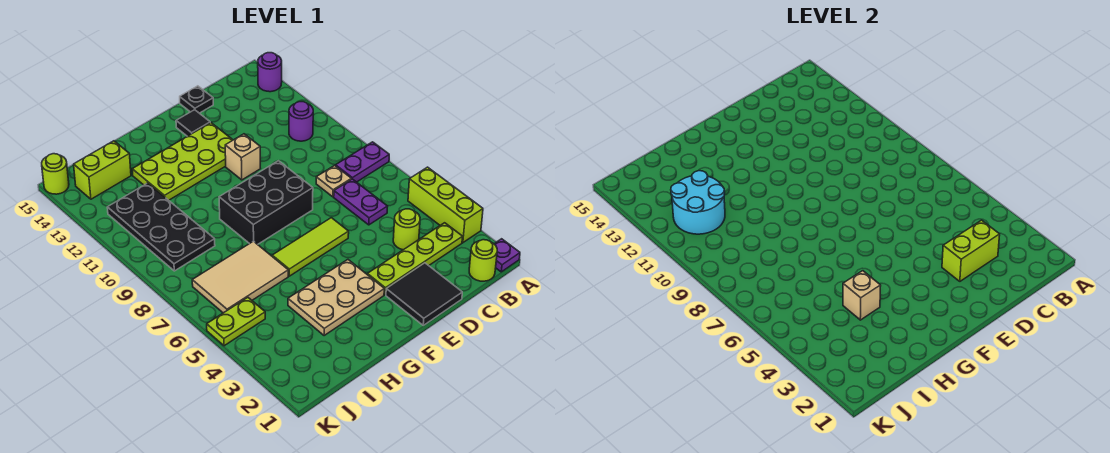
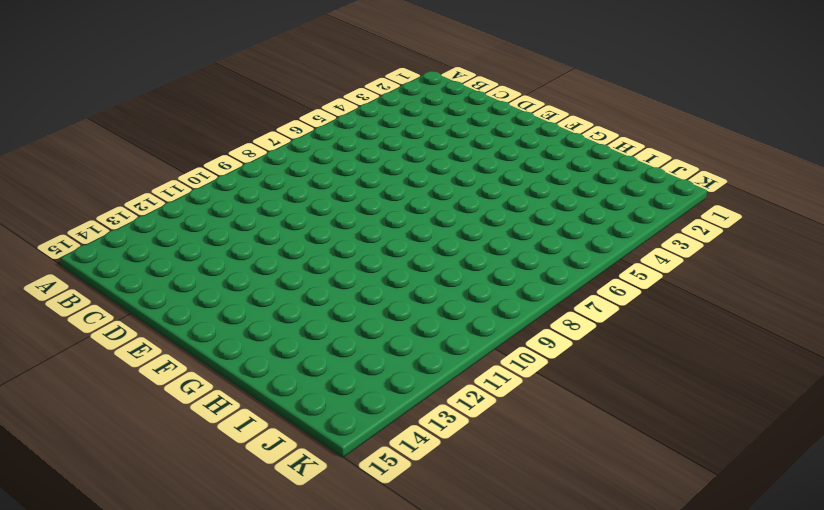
none -> purple plate A1 level 1
none -> lime brick A3:A5 level 1
none -> purple plate A8:B8 level 1

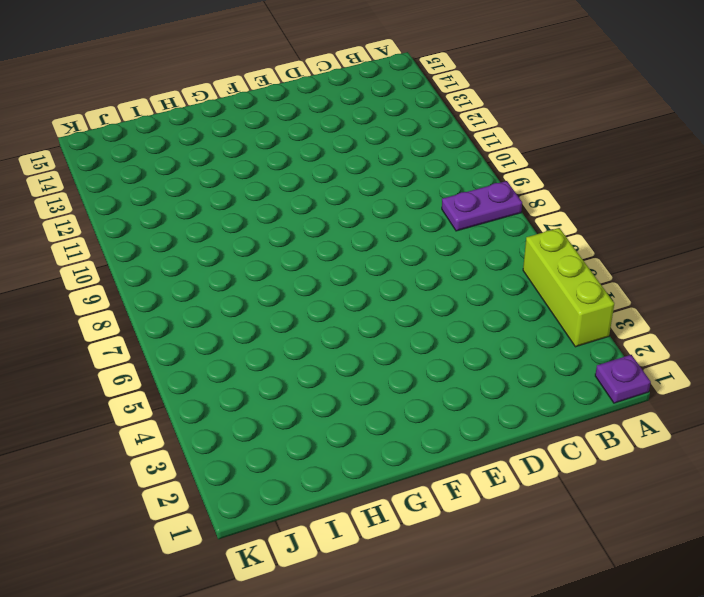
none -> purple round brick A14 level 1
none -> lime round brick B1 level 1
none -> lime plate B3:E3 level 1

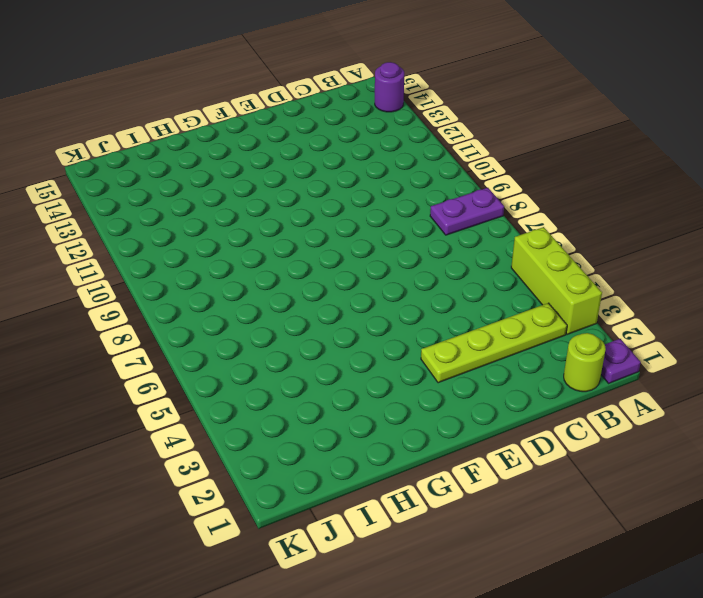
none -> purple round brick B11 level 1
none -> lime round brick C4 level 1
none -> purple plate C6:C7 level 1

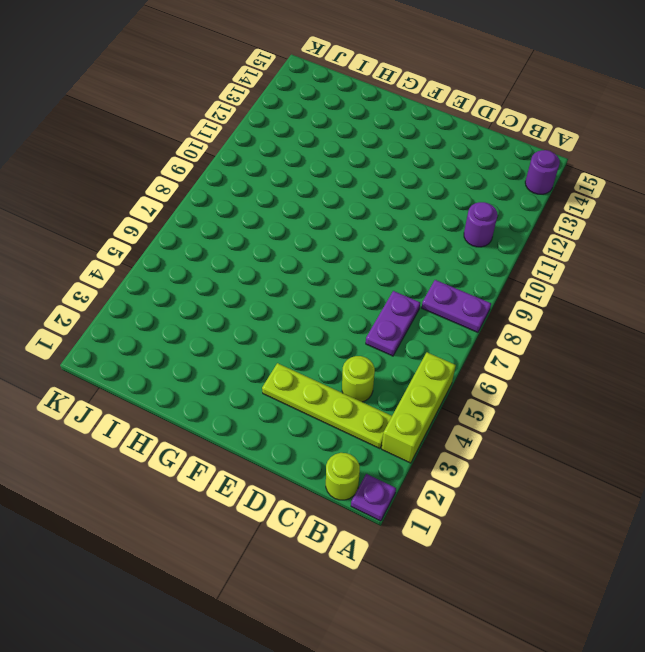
none -> tan plate C8 level 1
none -> black tile D1:E2 level 1
none -> black plate D15 level 1

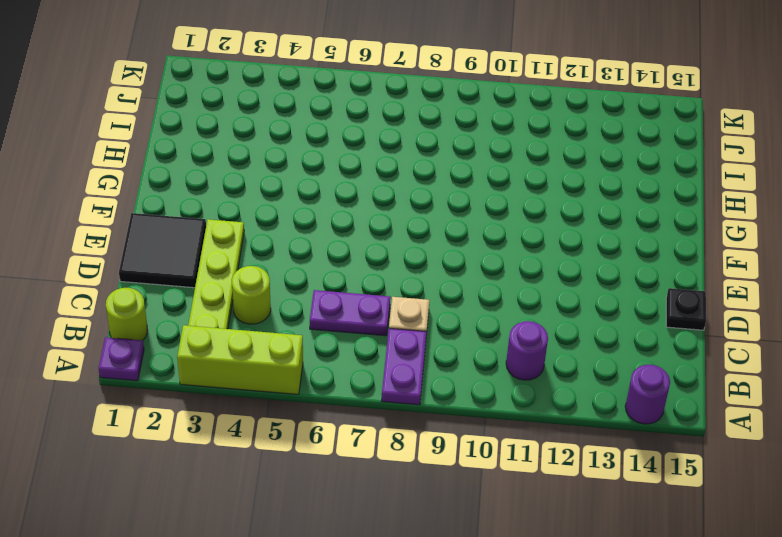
none -> lime tile E6:G6 level 1
none -> black brick E8:G9 level 1
none -> tan brick E11 level 1

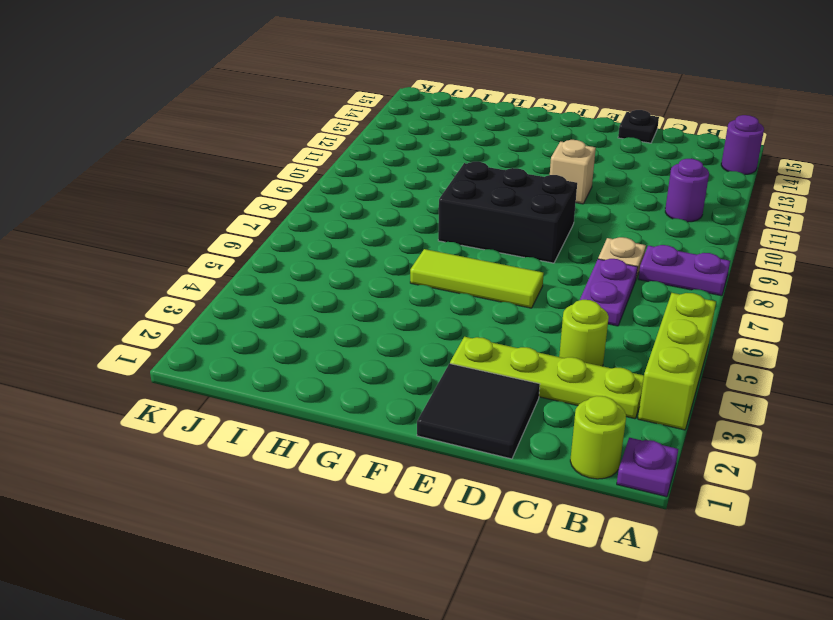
none -> lime plate E12:H13 level 1
none -> black tile E14 level 1
none -> tan plate F3:H4 level 1

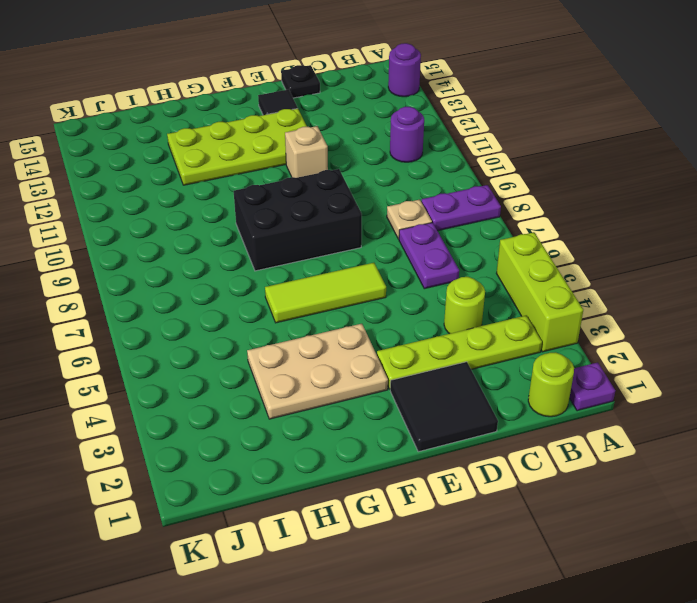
none -> tan tile H6:J7 level 1
none -> black plate I9:J12 level 1
none -> lime brick I14:J14 level 1

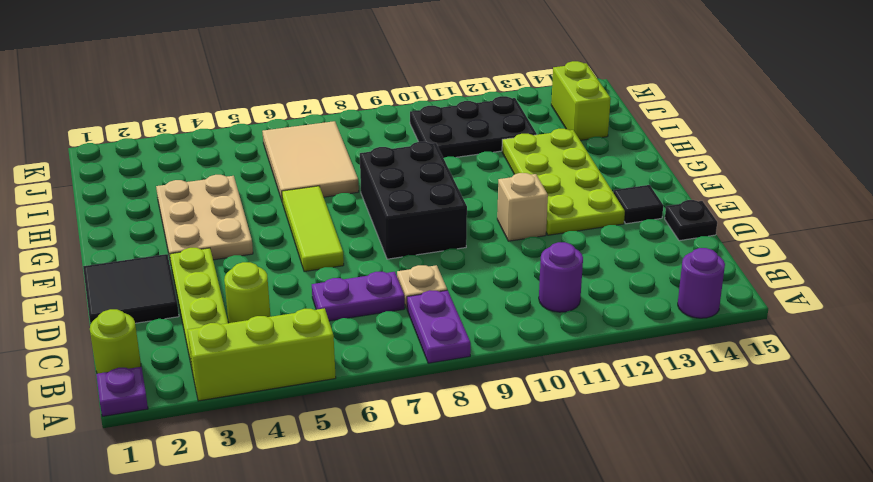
black plate I10:J12 level 1 -> black plate I9:J12 level 1
none -> lime plate J5:K5 level 1
none -> lime round brick K15 level 1
none -> lime brick C3:D3 level 2

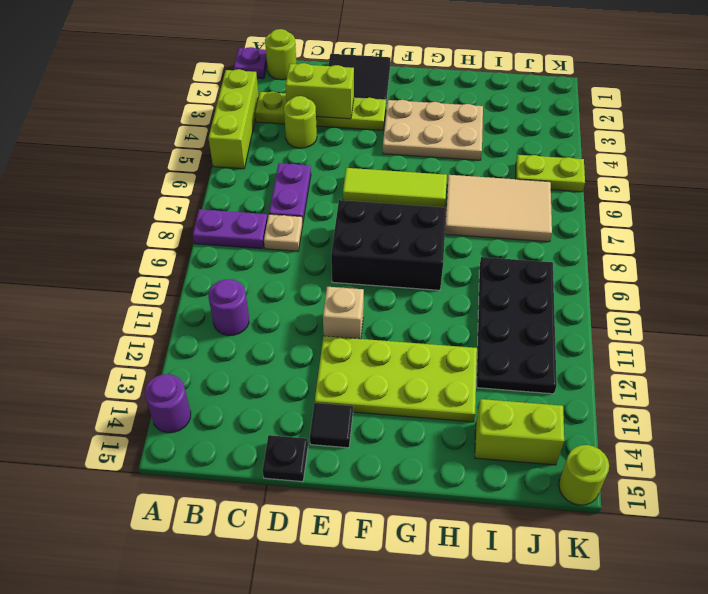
none -> tan brick H4 level 2
none -> cyan round brick I11:J12 level 2

